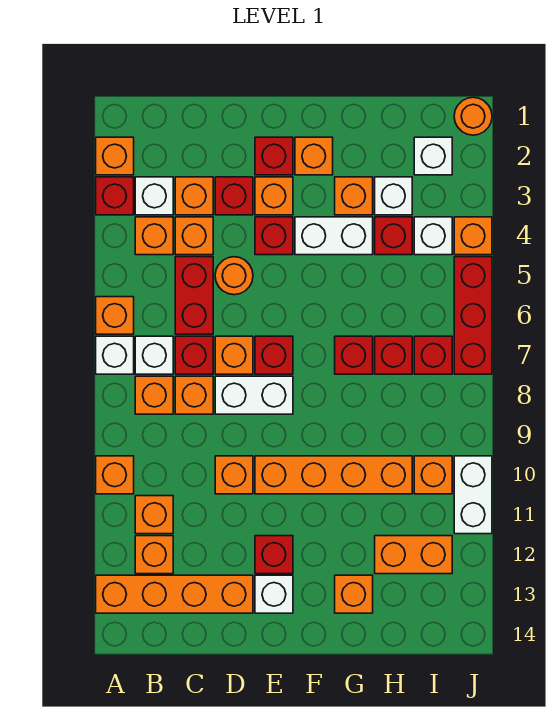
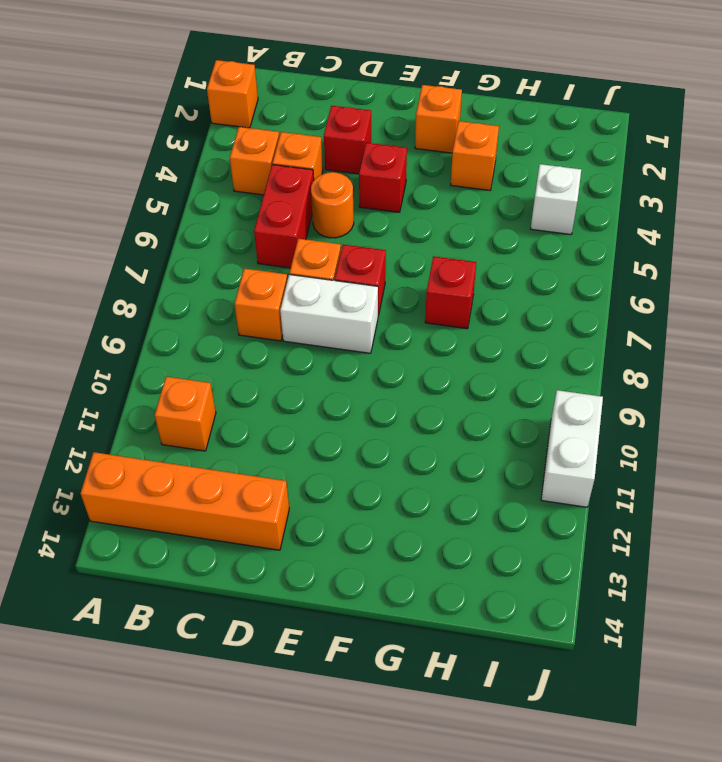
none -> red brick A3 level 1
none -> orange brick A6 level 1
none -> white brick A7 level 1
none -> orange brick A10 level 1

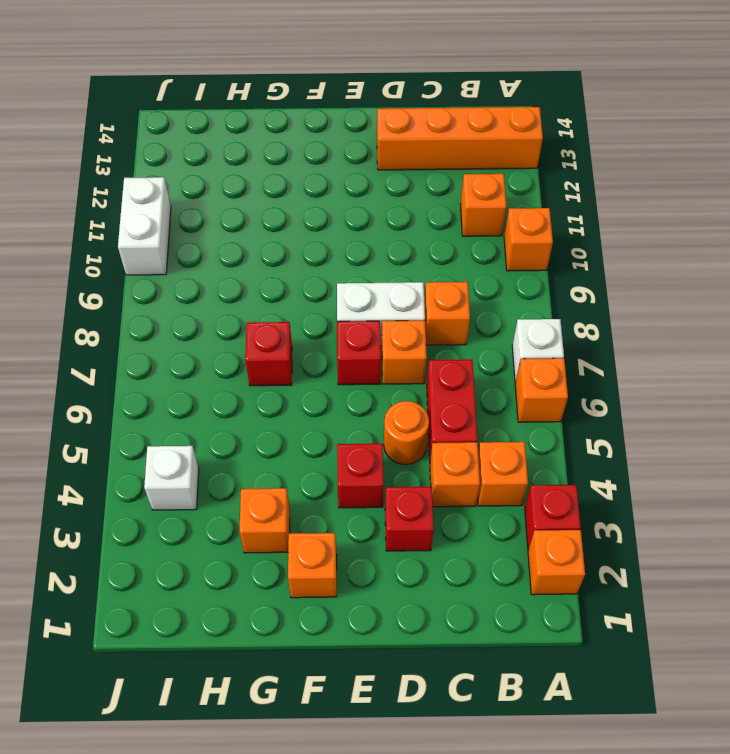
none -> white brick B3 level 1
none -> white brick B7 level 1
none -> orange brick B8 level 1
none -> orange brick B12 level 1

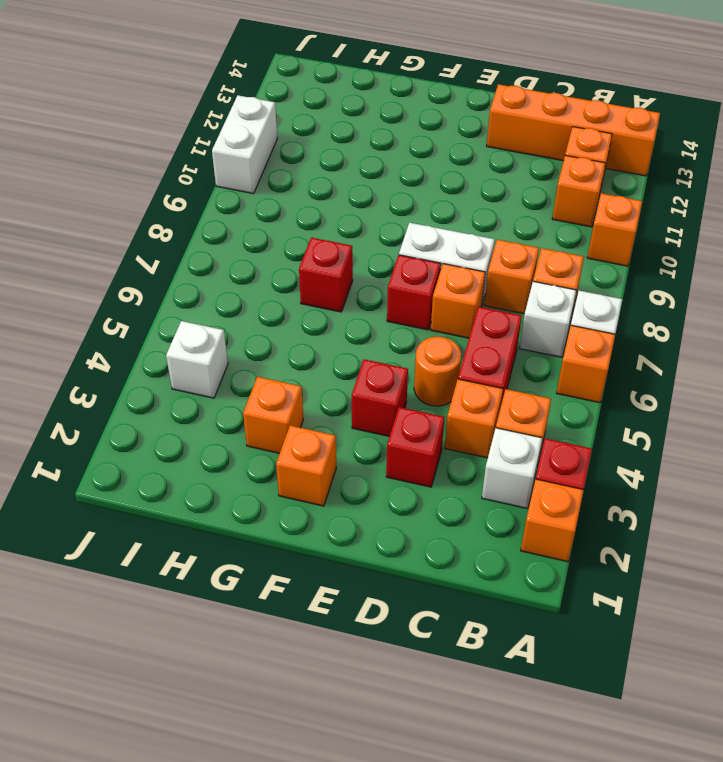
none -> orange brick C3 level 1
none -> red brick C7 level 1
none -> orange brick D10 level 1
none -> red brick E2 level 1

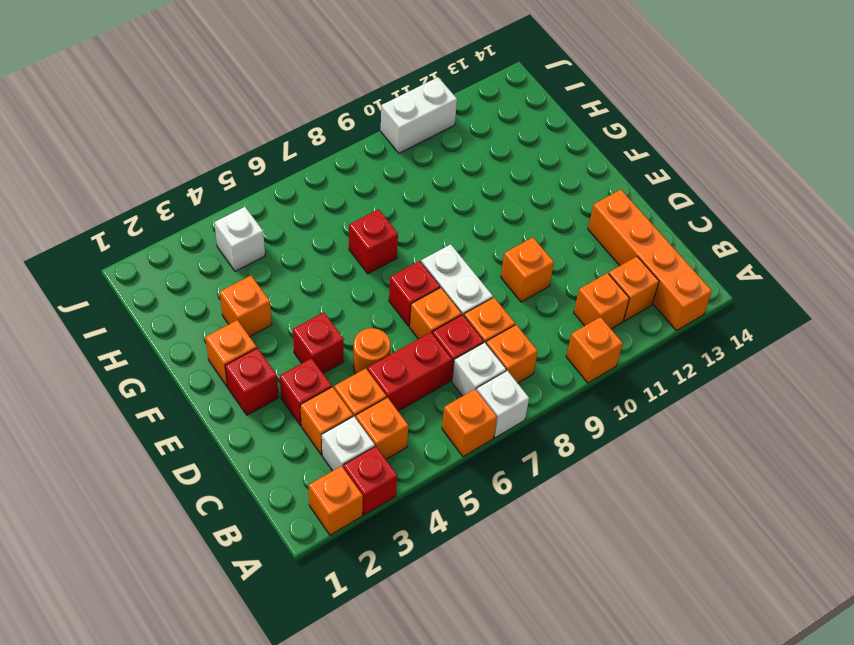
none -> orange brick E3 level 1
none -> orange brick E10:H10 level 1
none -> red brick E12 level 1
none -> white brick E13 level 1

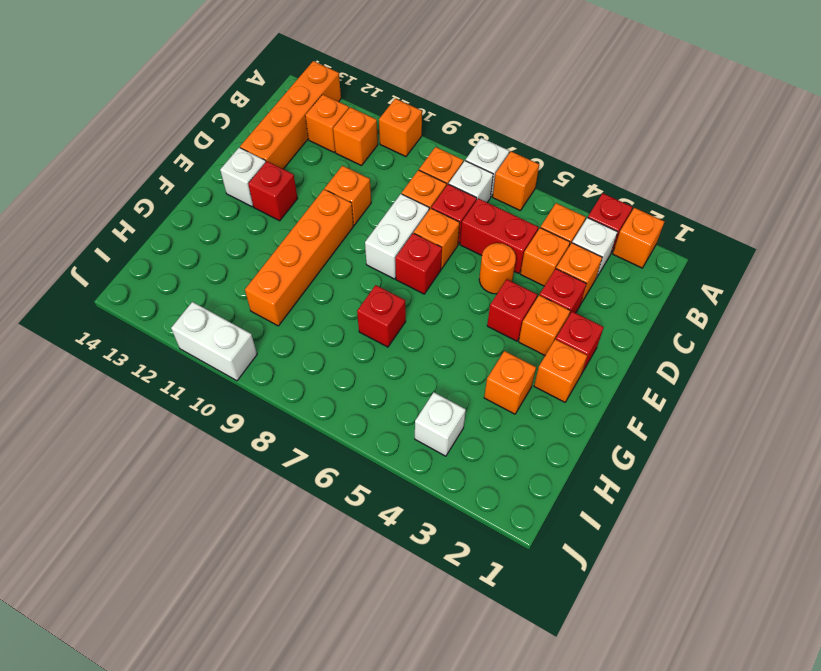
none -> white brick F4:G4 level 1
none -> orange brick G13 level 1
none -> white brick H3 level 1
none -> red brick H4 level 1

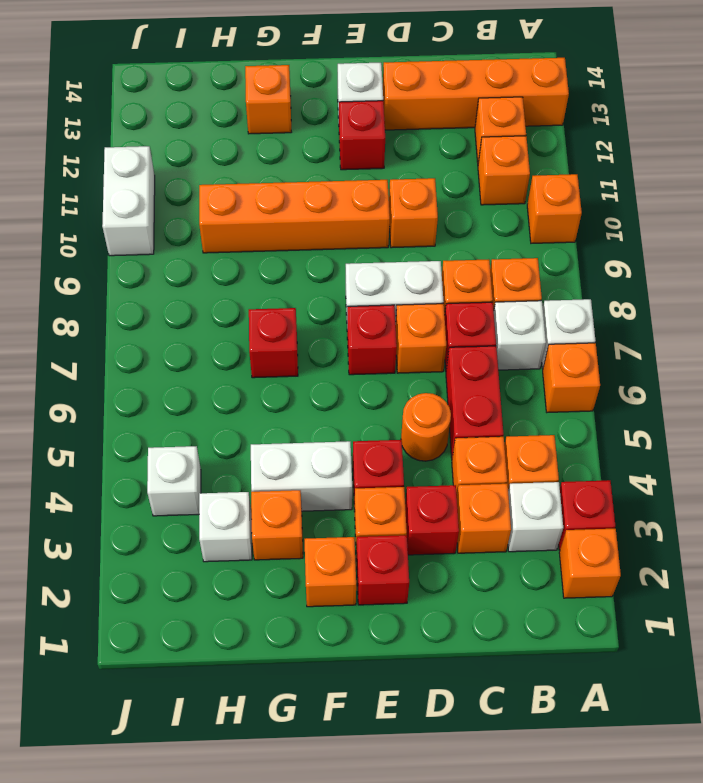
none -> red brick H4 level 1
none -> red brick H7 level 1
none -> orange brick H12:I12 level 1
none -> white brick I2 level 1

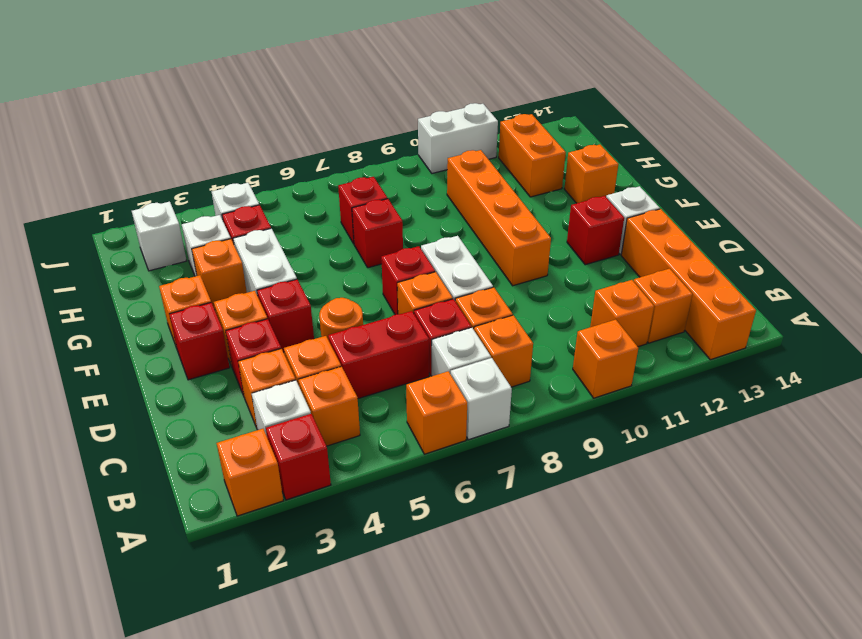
none -> orange brick D10 level 1
none -> red brick I7 level 1
none -> orange brick I10 level 1
none -> orange round brick J1 level 1

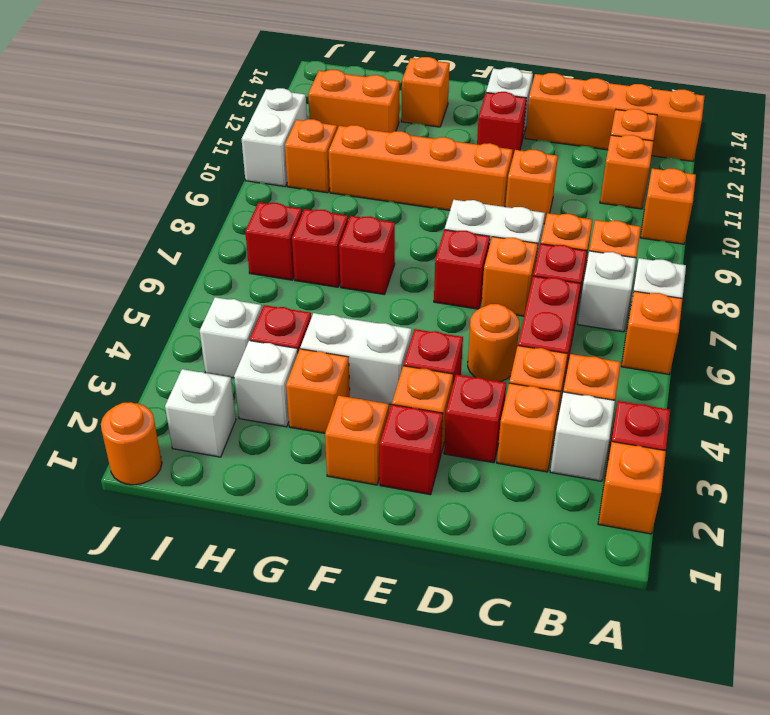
none -> orange brick J4 level 1
none -> red brick J5:J7 level 1

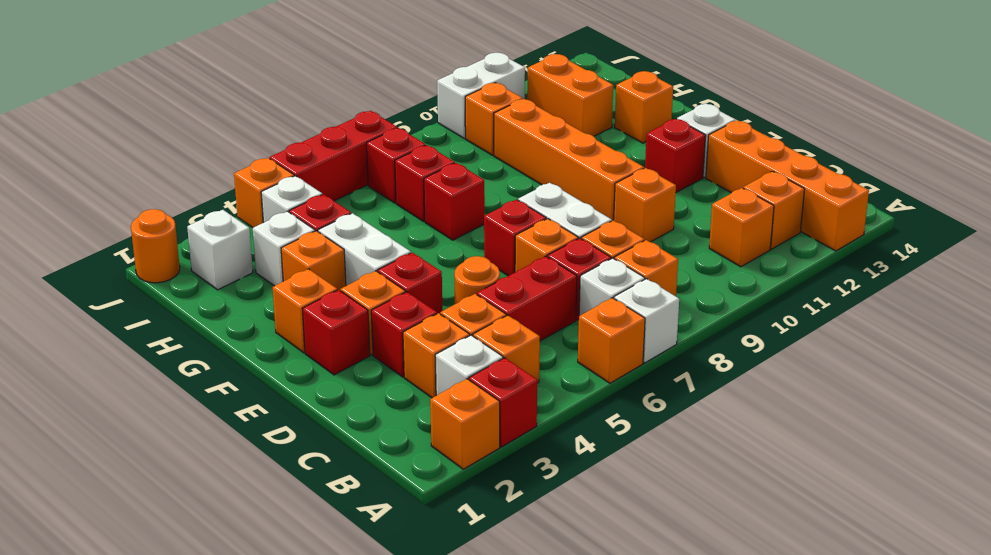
none -> orange brick A10 level 1

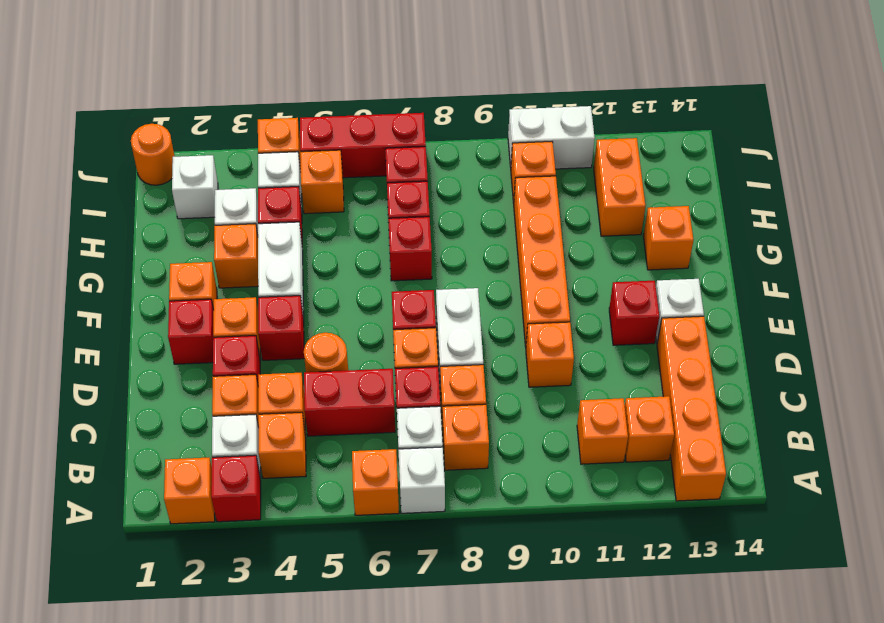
orange brick I5 level 1 -> orange brick A10 level 1

